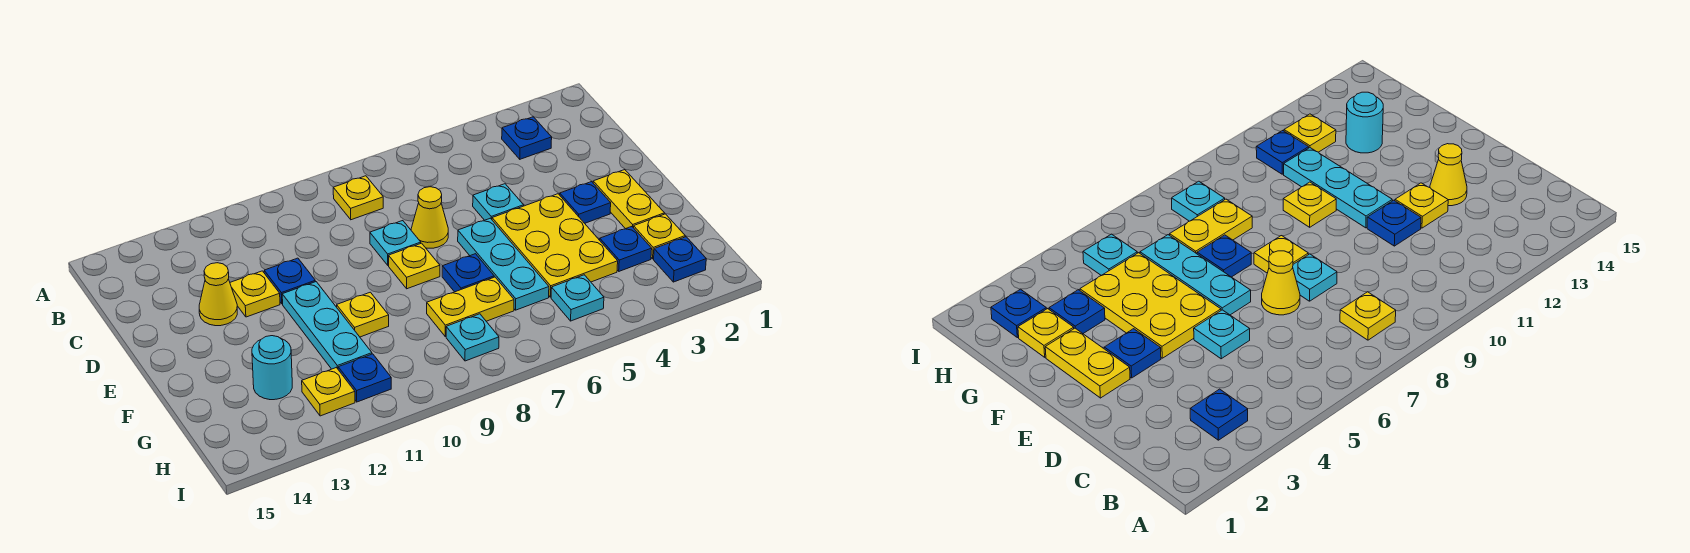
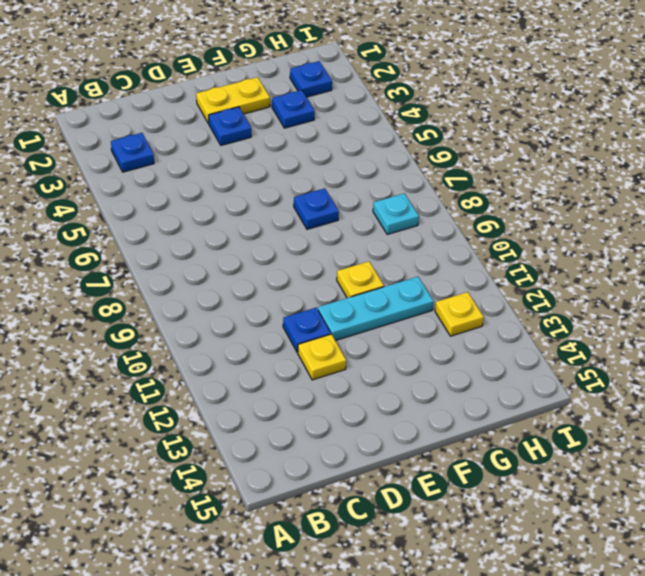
none -> yellow plate B8 level 1
none -> cyan plate D5 level 1
none -> yellow cone D7 level 1

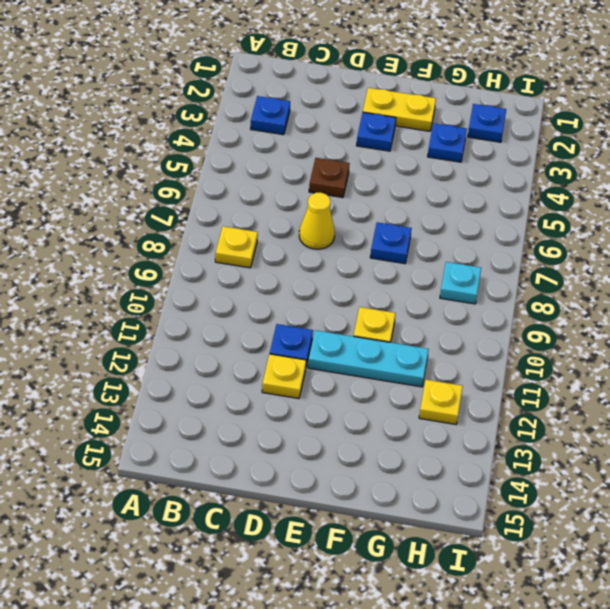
brown plate D5 level 1 -> cyan plate D5 level 1
none -> cyan plate D8 level 1
none -> yellow cone D13 level 1
none -> yellow plate E4:G5 level 1

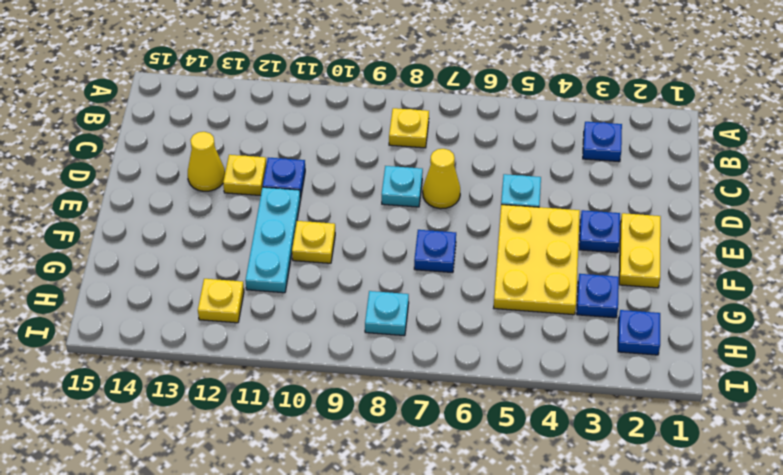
none -> cyan plate E6:G6 level 1
none -> yellow plate E8 level 1
none -> yellow plate G2 level 1

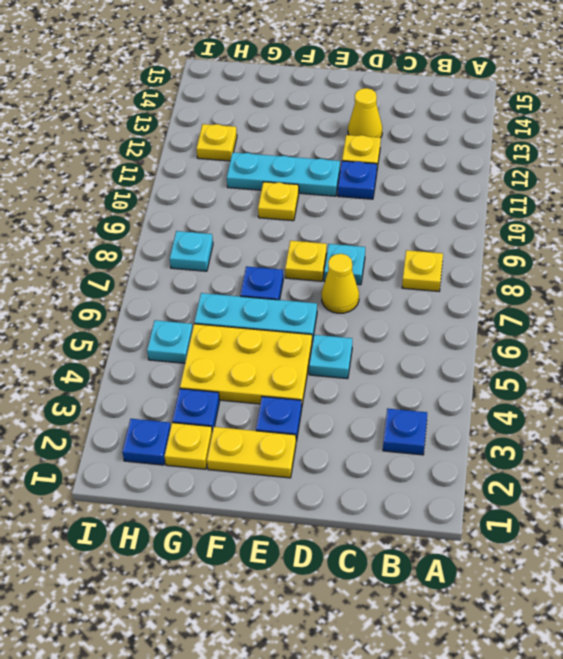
none -> yellow plate G7:G8 level 1
none -> cyan round brick G13 level 1
none -> blue plate H11 level 1

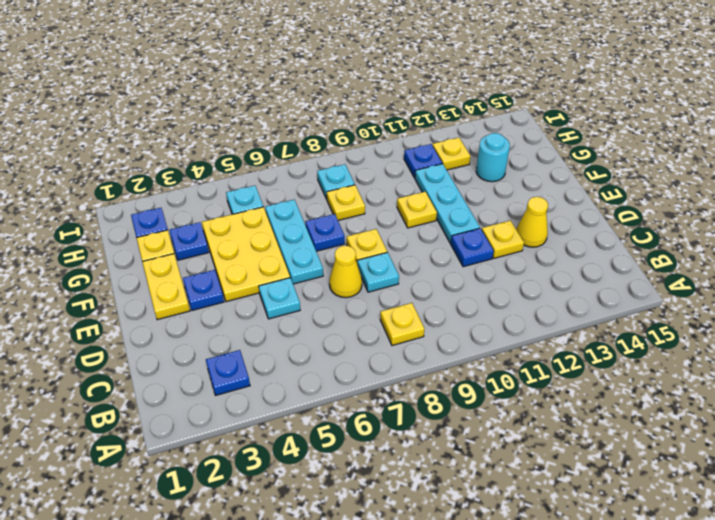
yellow plate G8 level 1 -> yellow plate G7:G8 level 1

